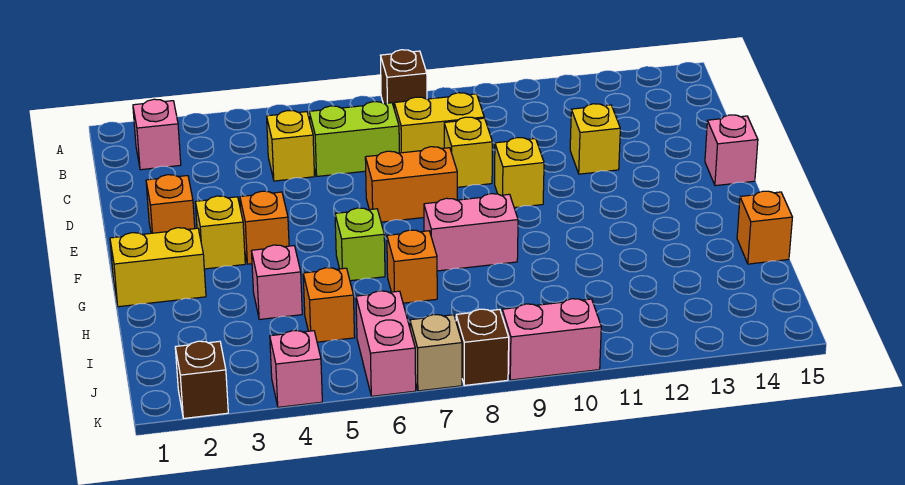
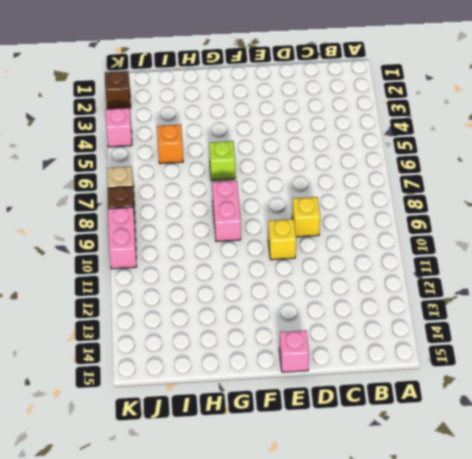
none -> brown brick A8 level 1
none -> pink brick B2 level 1
none -> yellow brick C5 level 1

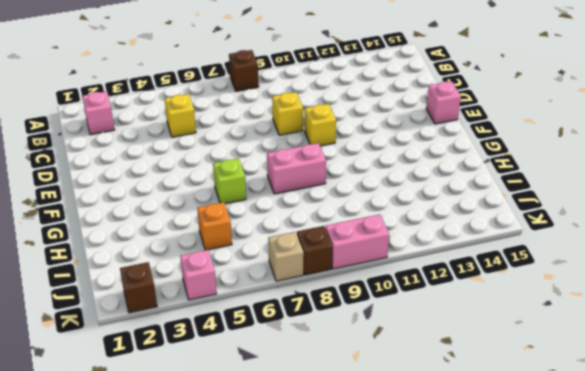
none -> lime brick C6:C7 level 1
none -> yellow brick C8:C9 level 1
none -> yellow brick D12 level 1

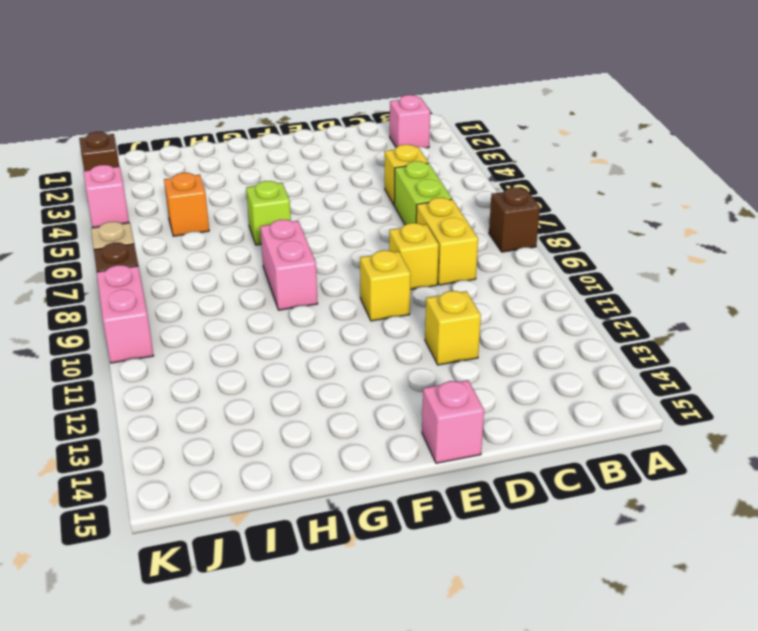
none -> orange brick E2 level 1
none -> orange brick E7:E8 level 1
none -> yellow brick F3 level 1

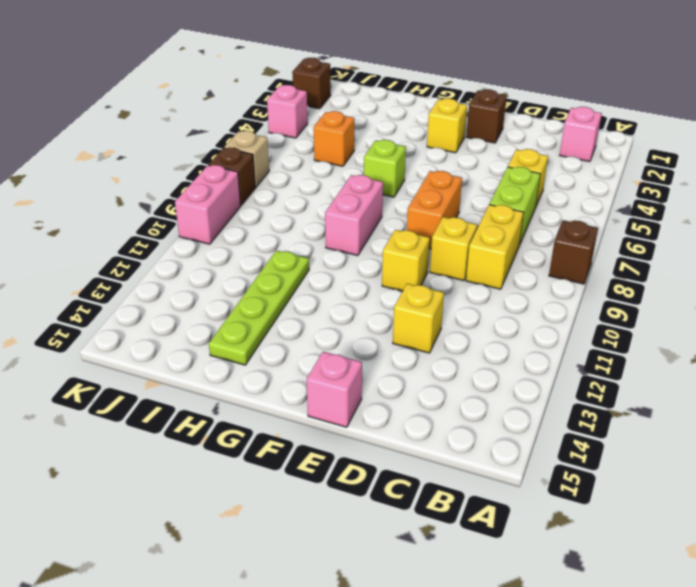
brown brick E2 level 1 -> orange brick E2 level 1
lime plate H11:H14 level 1 -> none
none -> orange brick F4 level 1
none -> yellow brick G1:G2 level 1
none -> pink brick H4 level 1

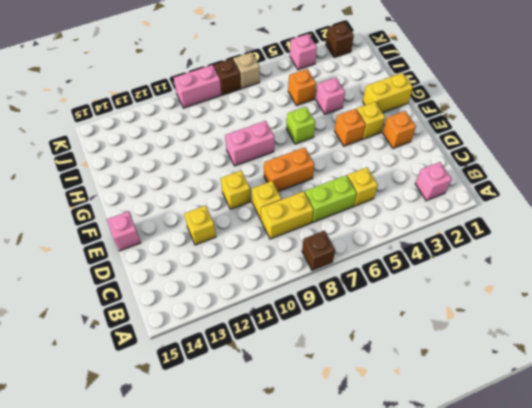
none -> orange brick H7 level 1
none -> orange brick H15 level 1
none -> pink brick J6:K6 level 1

